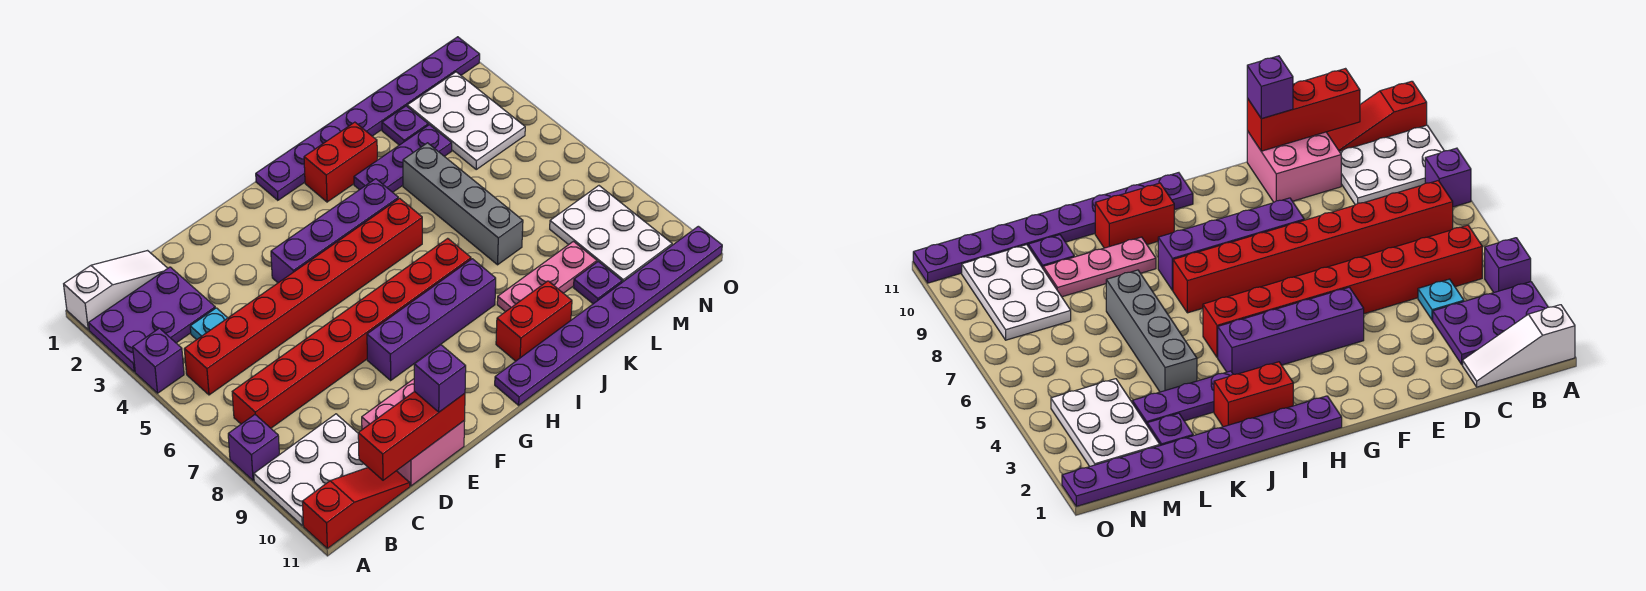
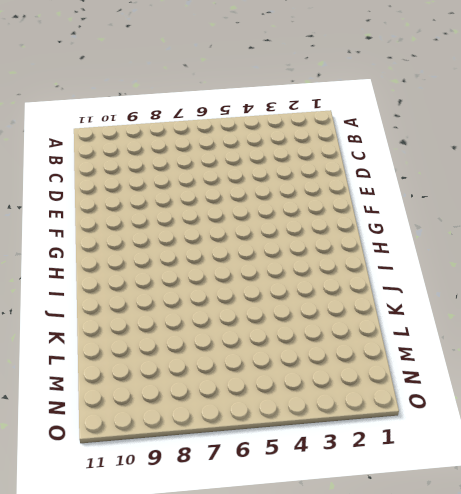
none -> white slope A1:C1 level 1 top A
none -> purple plate A2:C3 level 1
none -> purple brick A4 level 1

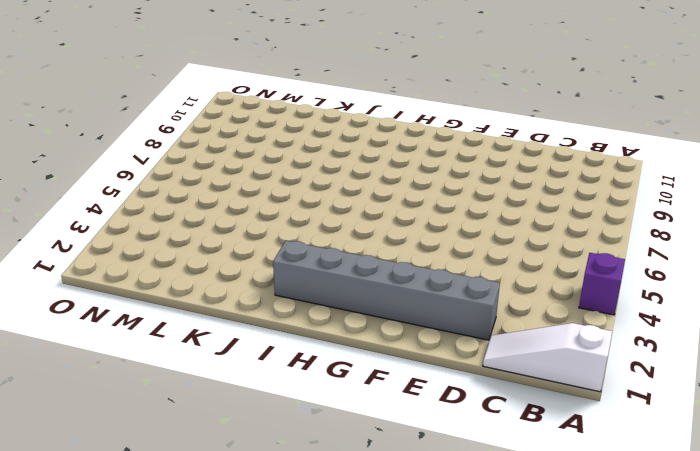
grey brick D2:I2 level 1 -> red brick I2:J2 level 1
none -> purple plate A2:C3 level 1
none -> purple brick A8 level 1
none -> white plate A9:C10 level 1

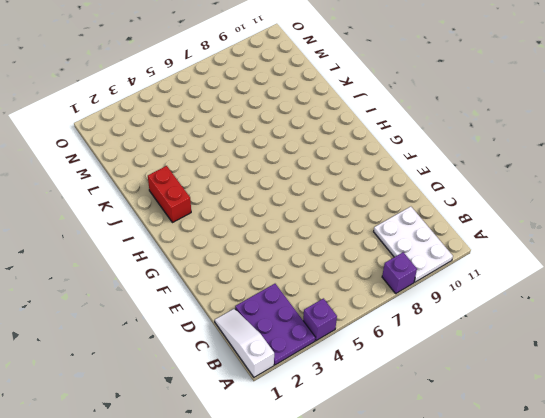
none -> red slope A11:C11 level 1 top A
none -> red brick B5:I5 level 1
none -> red brick B7:I7 level 1

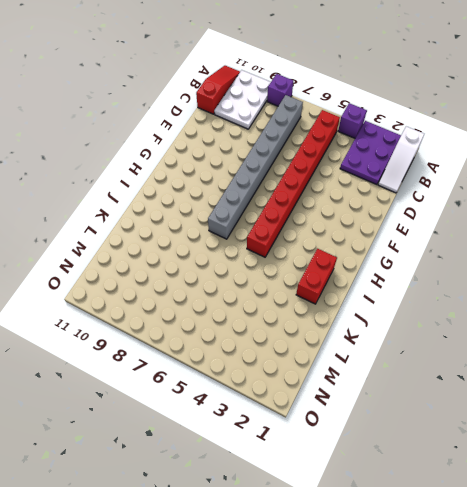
red slope A11:C11 level 1 top C -> red slope A11:C11 level 1 top A
grey brick B7:I7 level 1 -> red brick B7:I7 level 1
none -> cyan plate C4 level 1
none -> pink brick D10:E11 level 1
none -> purple brick F4:I4 level 1

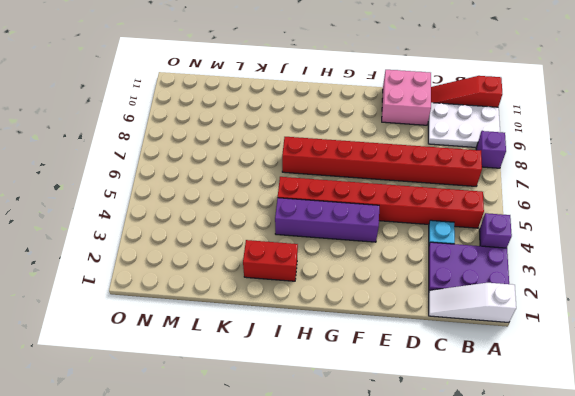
none -> purple brick F8:I8 level 1
none -> purple plate H1:O1 level 1
none -> purple plate H11:O11 level 1

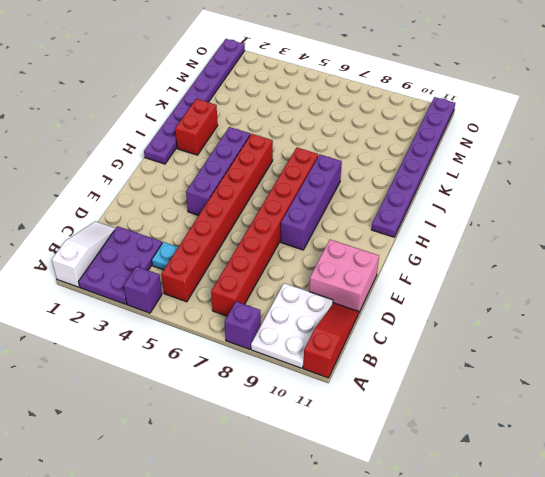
none -> red brick I10:J10 level 1
none -> purple plate J3:L3 level 1
none -> pink plate J9:L9 level 1

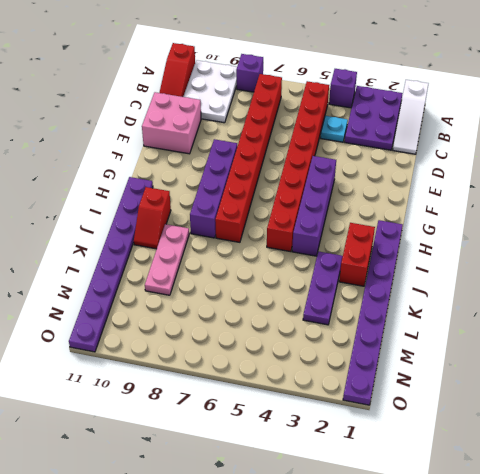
red slope I10:J10 level 1 top I -> red brick I10:J10 level 1
none -> grey brick K4:K7 level 1
none -> purple plate L2 level 1
none -> purple plate L10 level 1

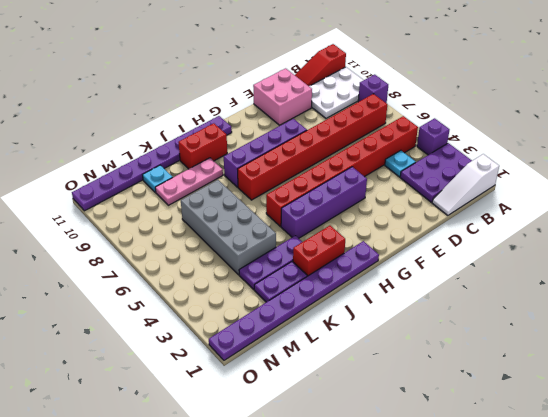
purple plate K2:L2 level 1 -> purple plate L2 level 1
grey brick K4:L7 level 1 -> grey brick K4:K7 level 1
cyan plate L10 level 1 -> purple plate L10 level 1
none -> white plate M2:N4 level 1
none -> white plate M8:N10 level 1
none -> red brick C11:E11 level 2

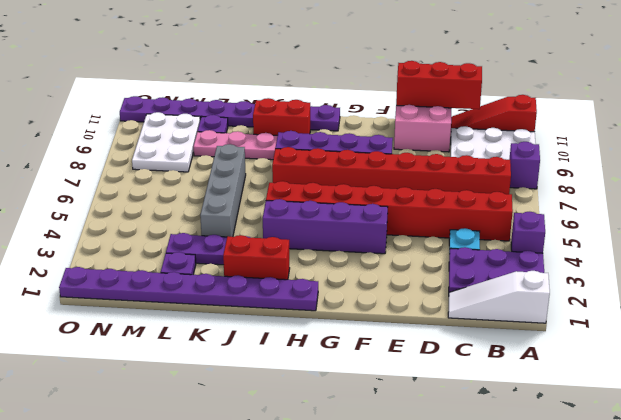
none -> white plate M2:N4 level 1
none -> purple brick E11 level 3

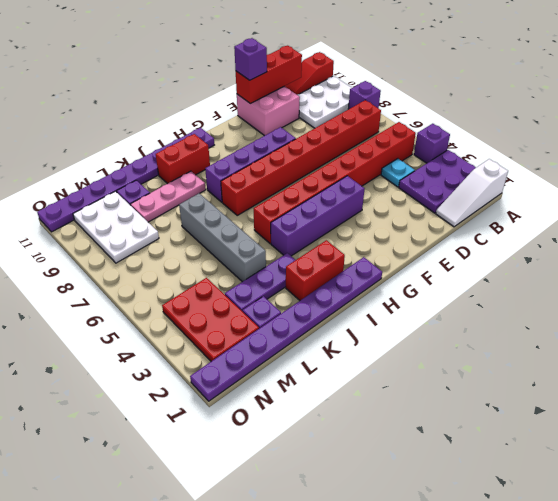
red plate M2:N4 level 1 -> white plate M2:N4 level 1

